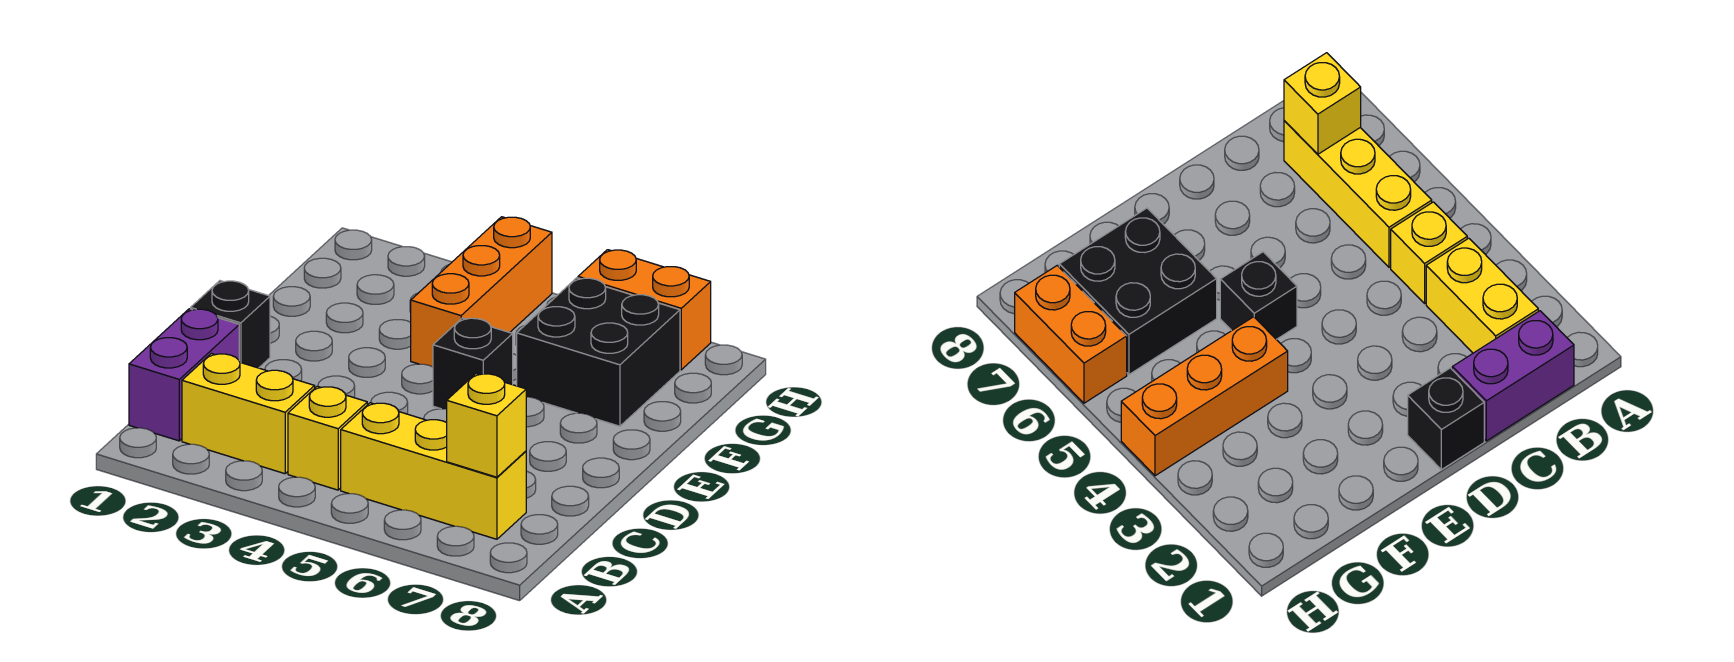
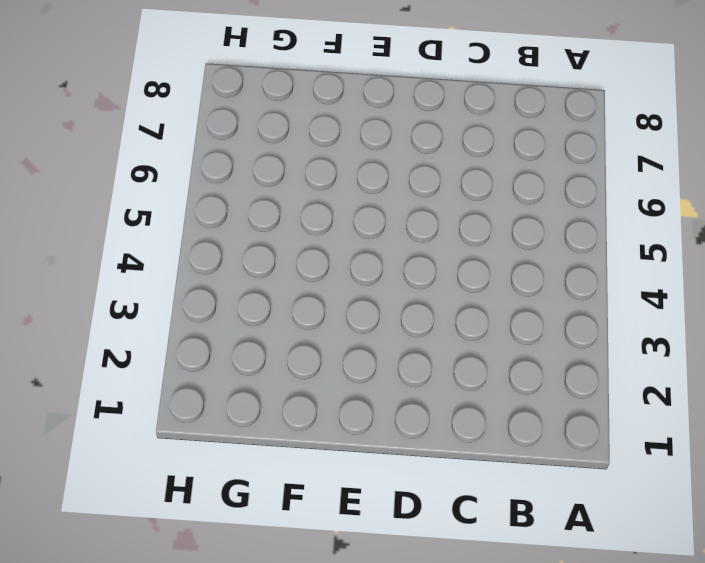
none -> purple brick B1:C1 level 1
none -> yellow brick B2:B3 level 1

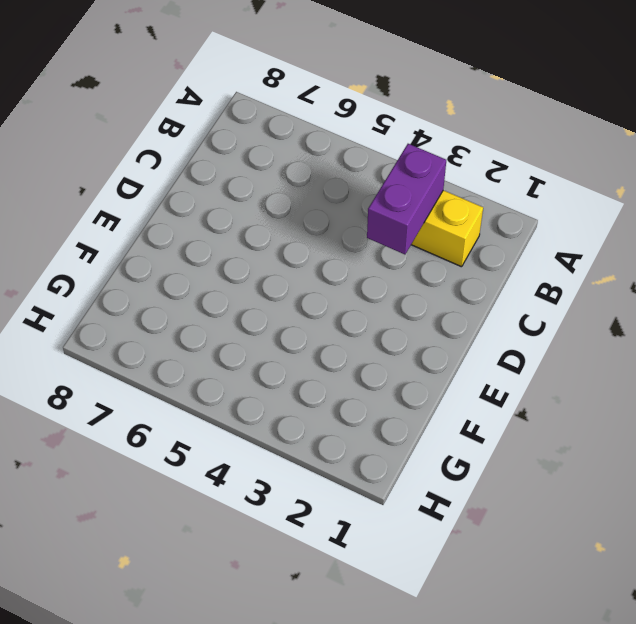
purple brick B3:C3 level 2 -> purple brick B1:C1 level 1
none -> yellow brick B4 level 1
none -> yellow brick B5:B7 level 1

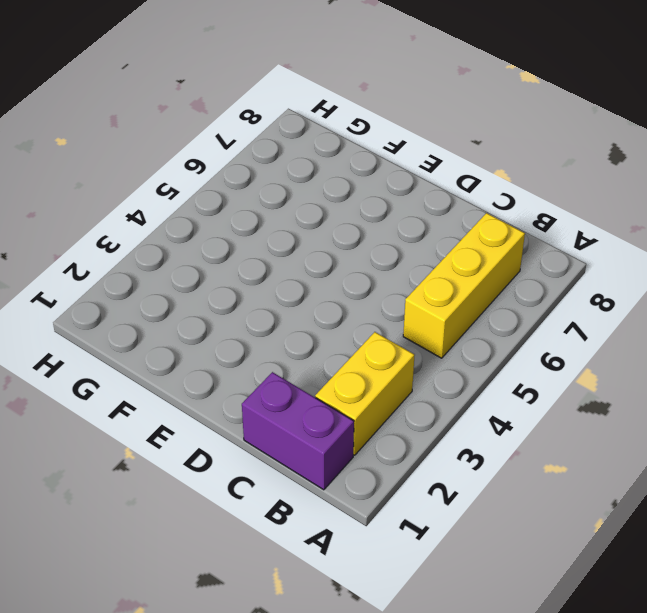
none -> yellow brick B4 level 1
none -> black brick D1 level 1

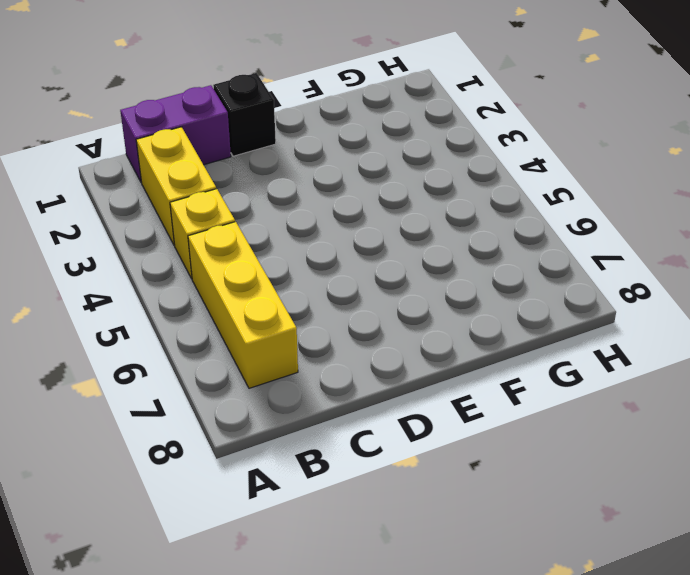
none -> black brick E5 level 1
none -> orange brick F4:H4 level 1

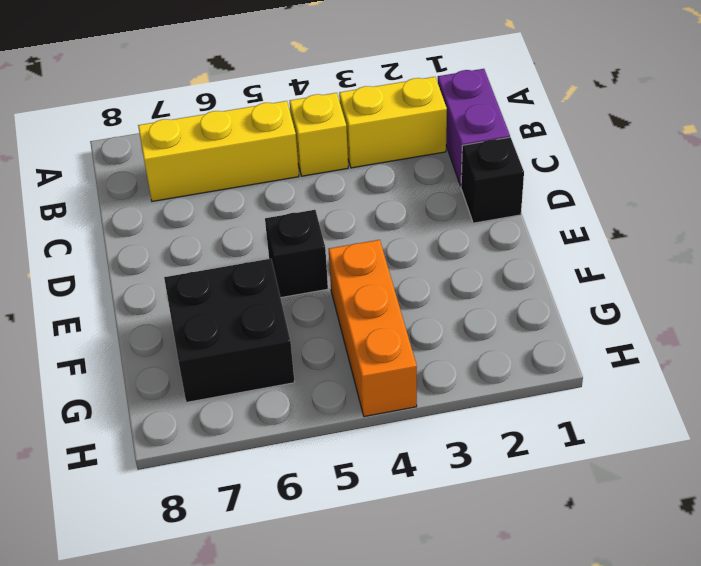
none -> orange brick H6:H7 level 1
none -> yellow brick B7 level 2

